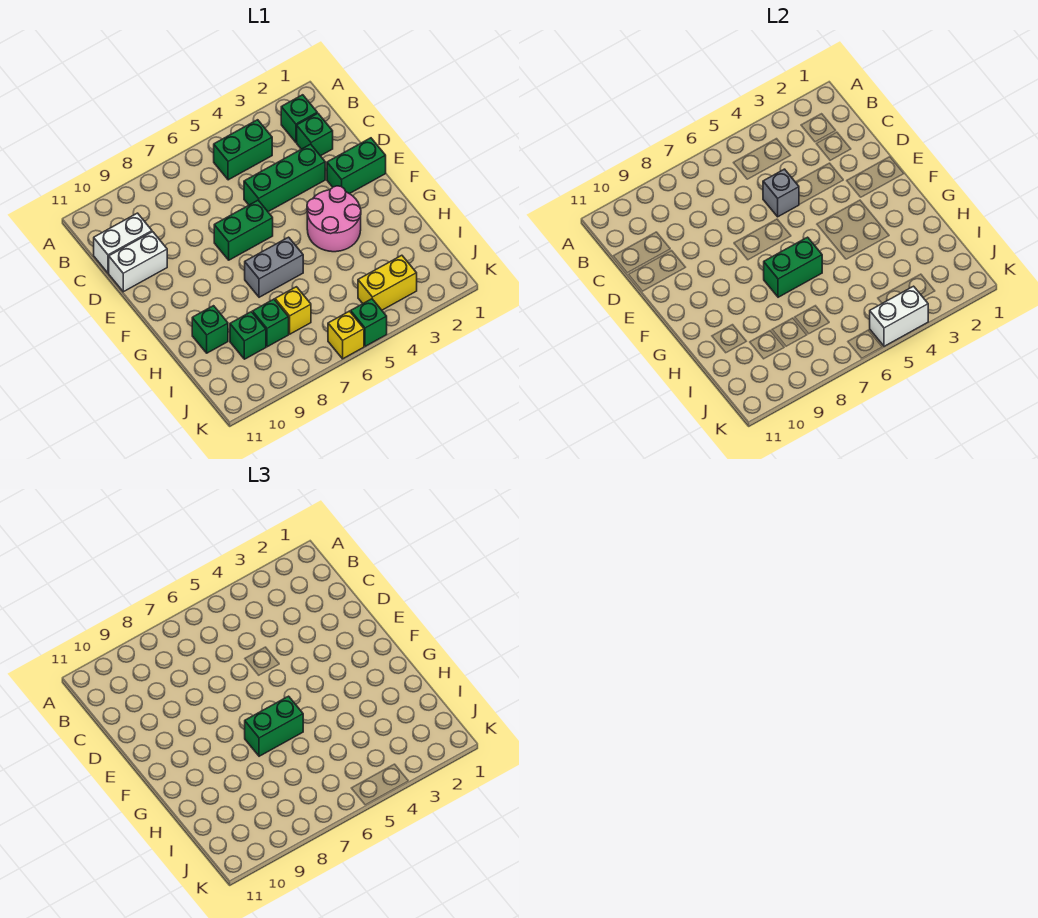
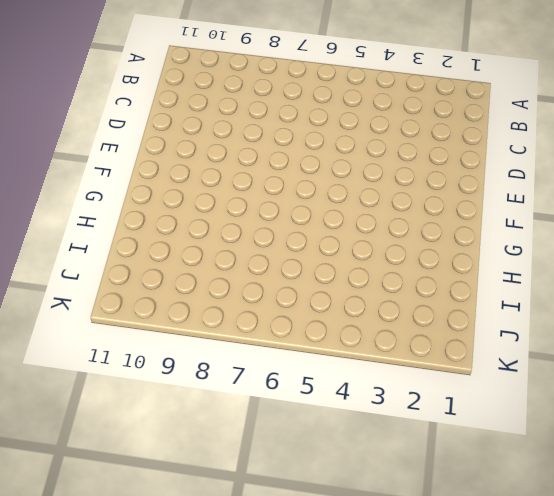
none -> green brick B2 level 1
none -> green brick B4:B5 level 1
none -> green brick C2 level 1

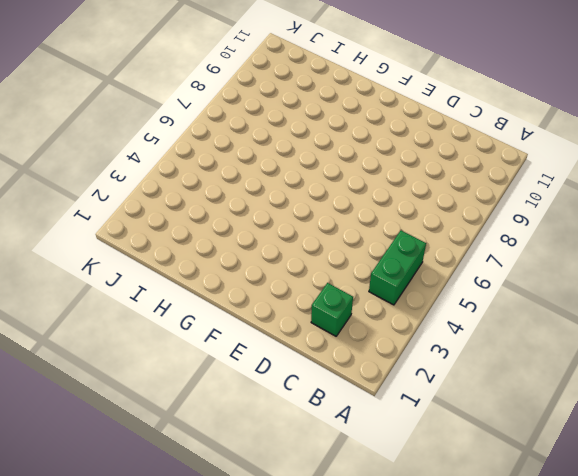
none -> green brick B2 level 1
none -> white brick C10:C11 level 1
none -> green brick D3:D5 level 1

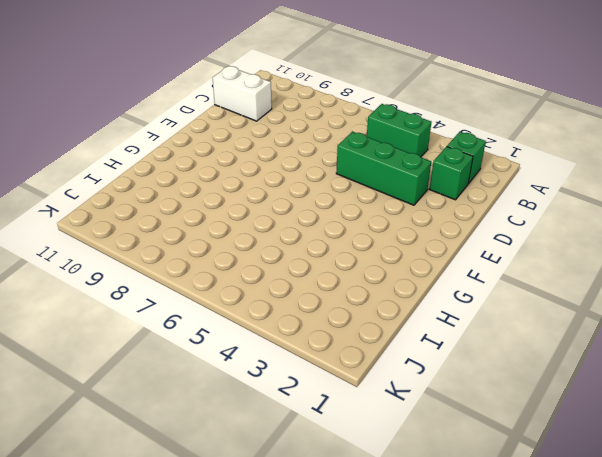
none -> white brick D10:D11 level 1
none -> green brick E1:E2 level 1
none -> green brick E6:E7 level 1

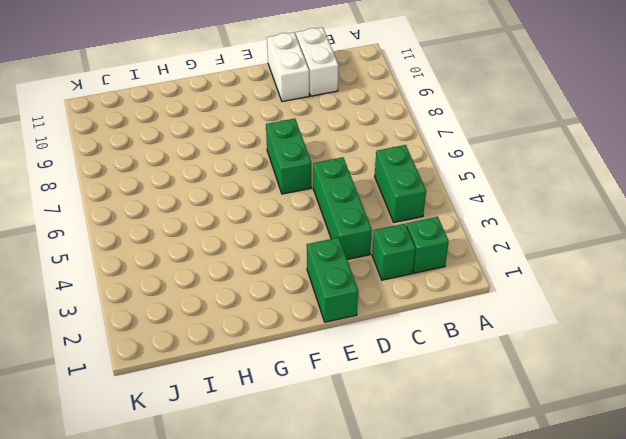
none -> pink round brick F3:G4 level 1
none -> grey brick G6:G7 level 1
none -> green brick H10 level 1

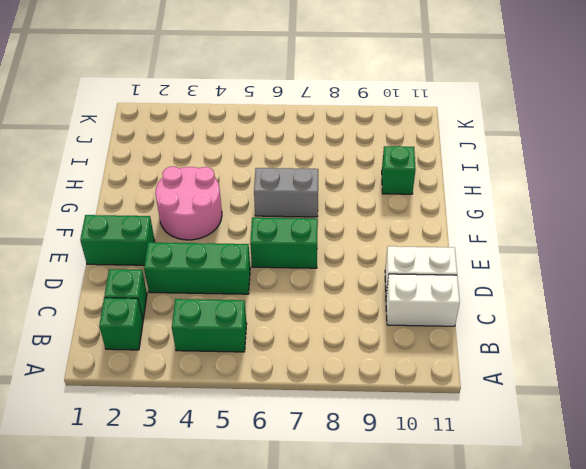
none -> yellow brick I7 level 1
none -> green brick I8 level 1
none -> green brick I9 level 1

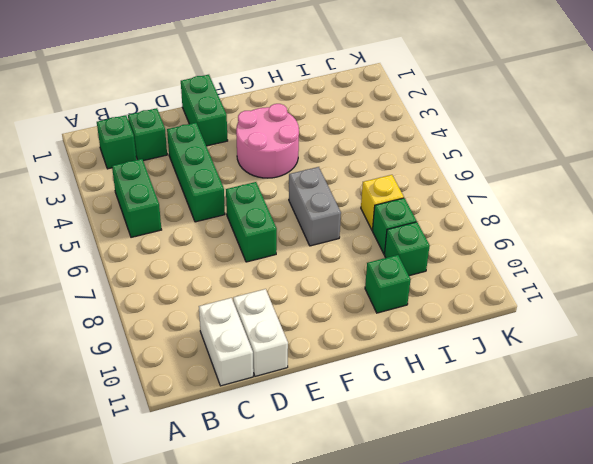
none -> yellow brick J3:J4 level 1
none -> green brick K5 level 1
none -> yellow brick K6 level 1

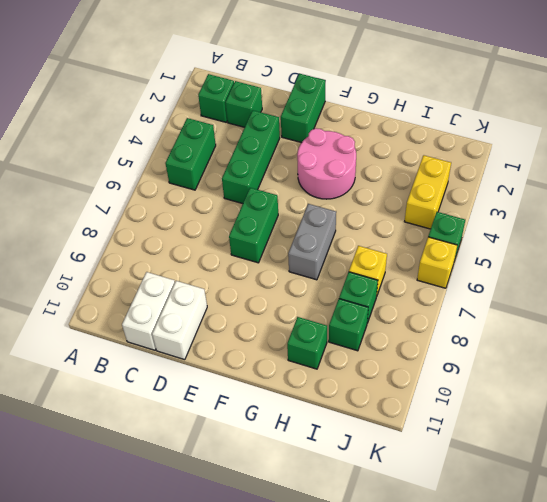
none -> grey brick D5 level 2
none -> green brick G6:G7 level 2
none -> white brick K4:K5 level 2

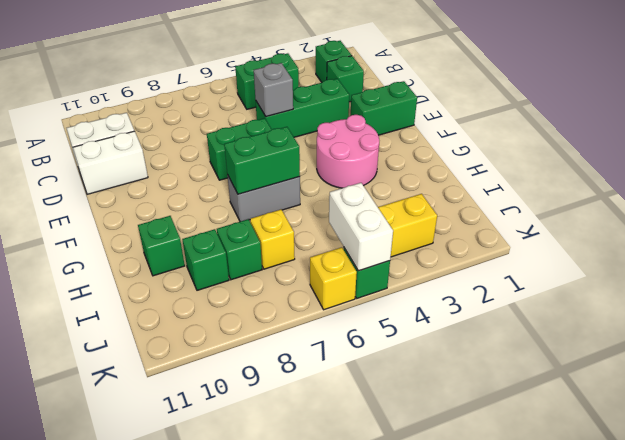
white brick J5:K5 level 2 -> white brick K4:K5 level 2
none -> green brick G6:G7 level 3

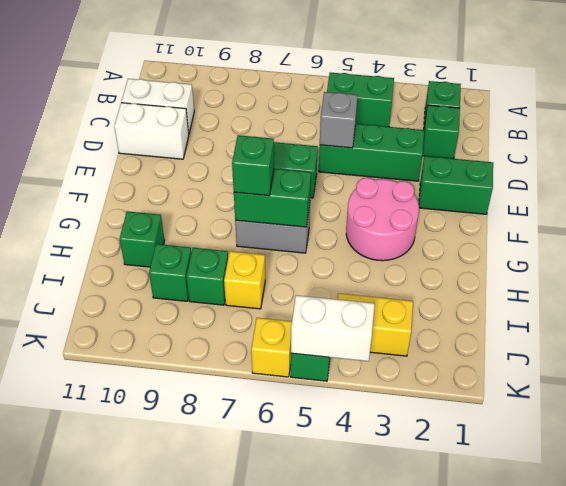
green brick G7 level 3 -> green brick G6:G7 level 3

